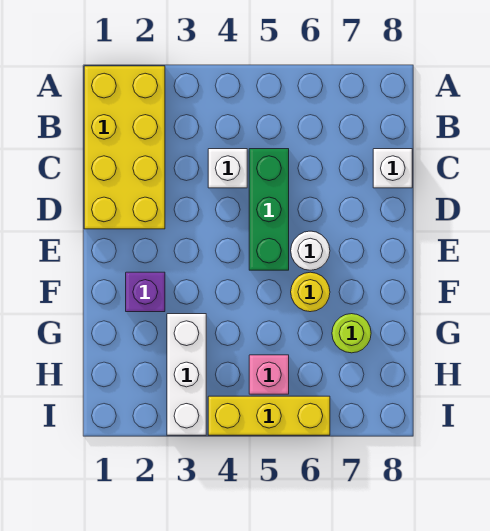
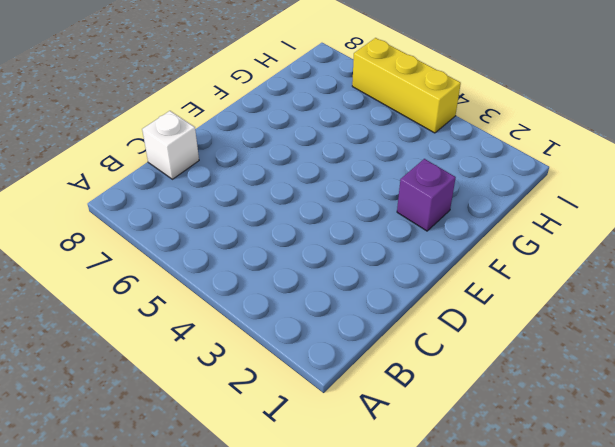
none -> yellow brick A1:D2 level 1
none -> white brick C4 level 1

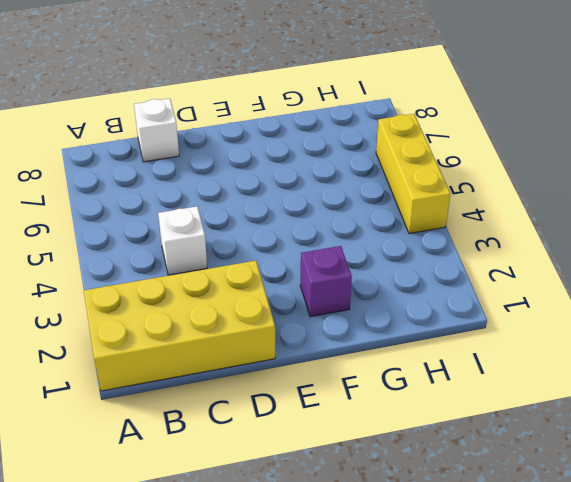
none -> green brick C5:E5 level 1
none -> white round brick E6 level 1

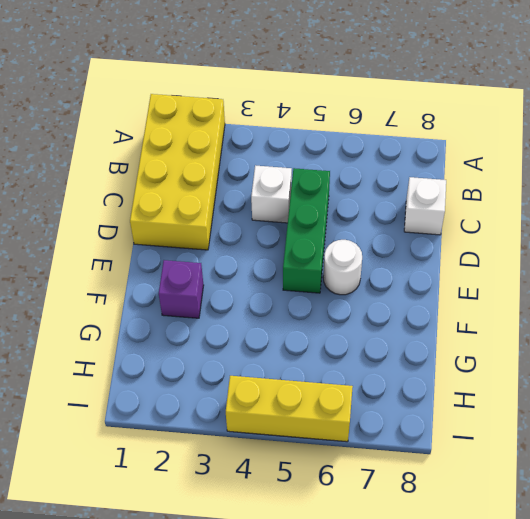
none -> yellow round brick F6 level 1
none -> white brick G3:I3 level 1

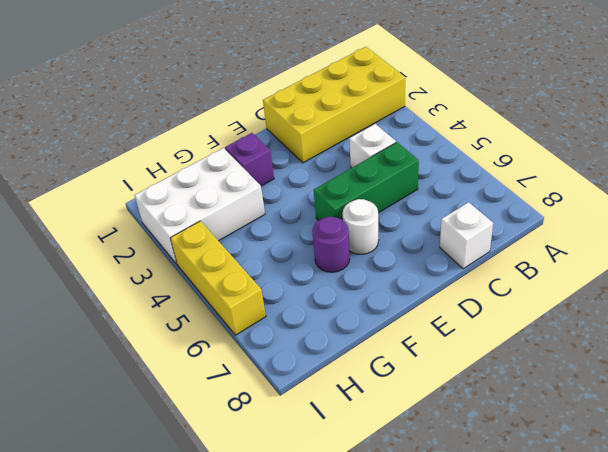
purple round brick F6 level 1 -> yellow round brick F6 level 1
white brick G2:I3 level 1 -> white brick G3:I3 level 1
none -> lime round brick G7 level 1
none -> pink brick H5 level 1

